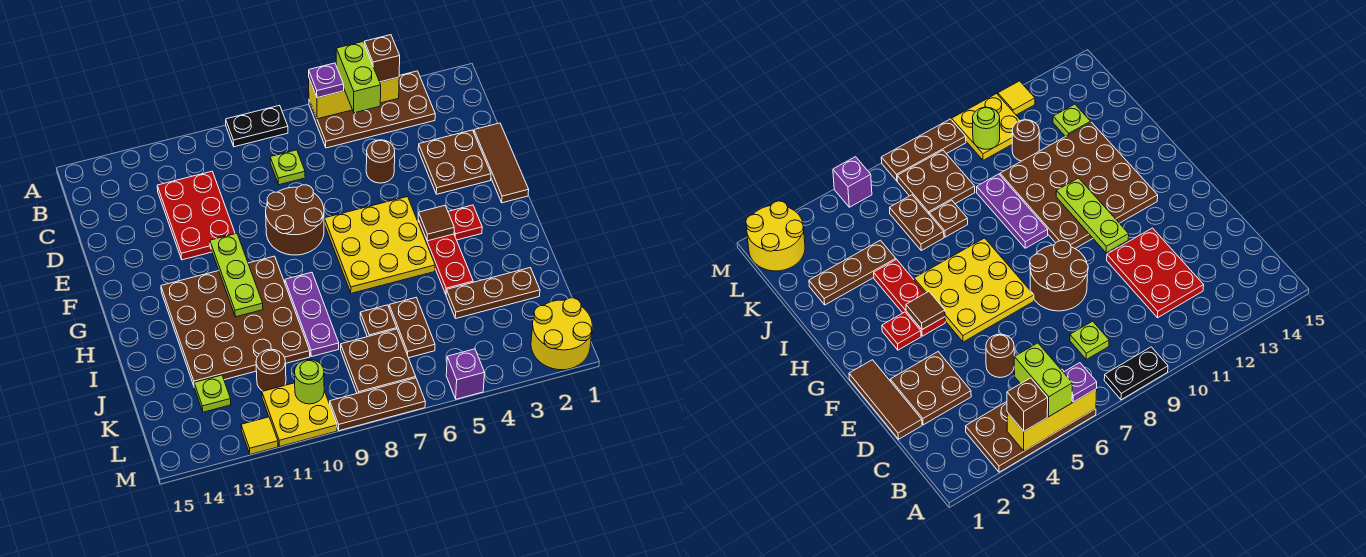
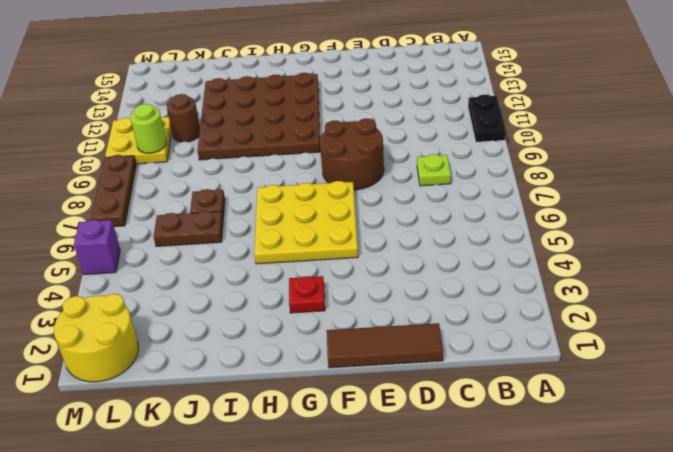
black plate A10:A11 level 1 -> black plate A8:A9 level 1
none -> brown plate A3:B6 level 1
none -> red plate C11:E12 level 1
none -> brown plate D2:E3 level 1
none -> brown round brick D5 level 1

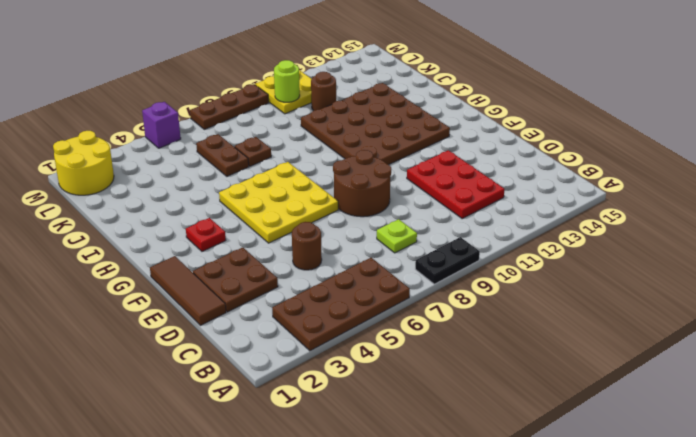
none -> red plate G4:I4 level 1
none -> purple plate H9:J9 level 1
none -> brown plate J2:J4 level 1
none -> brown plate K7:L8 level 1

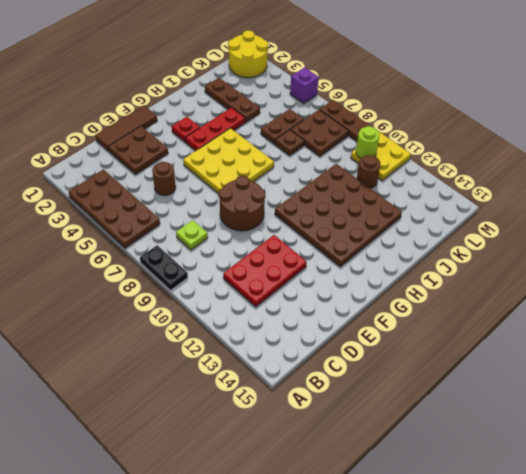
none -> purple plate H9:J9 level 1
none -> lime plate K13 level 1
none -> yellow tile M12 level 1
none -> yellow brick A4:A6 level 2

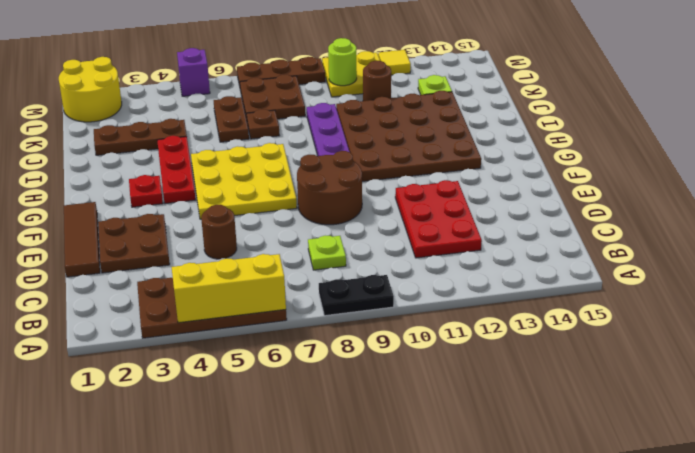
none -> lime plate F11:H11 level 2
none -> brown tile G4 level 2
none -> brown brick A4 level 3
none -> lime brick A5:B5 level 3

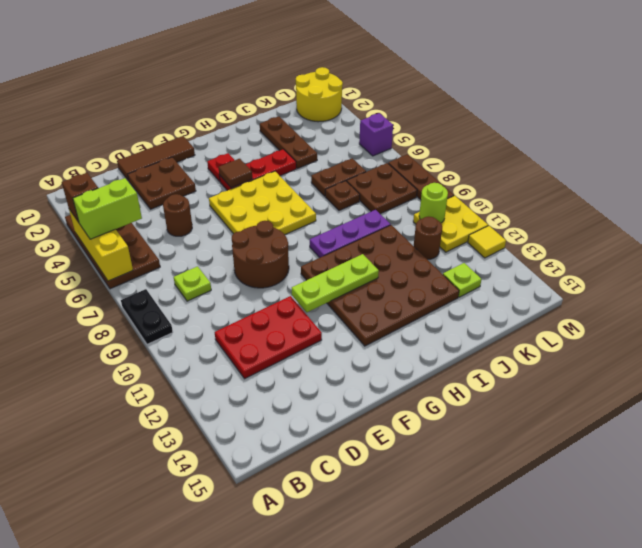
none -> purple plate A6 level 3

